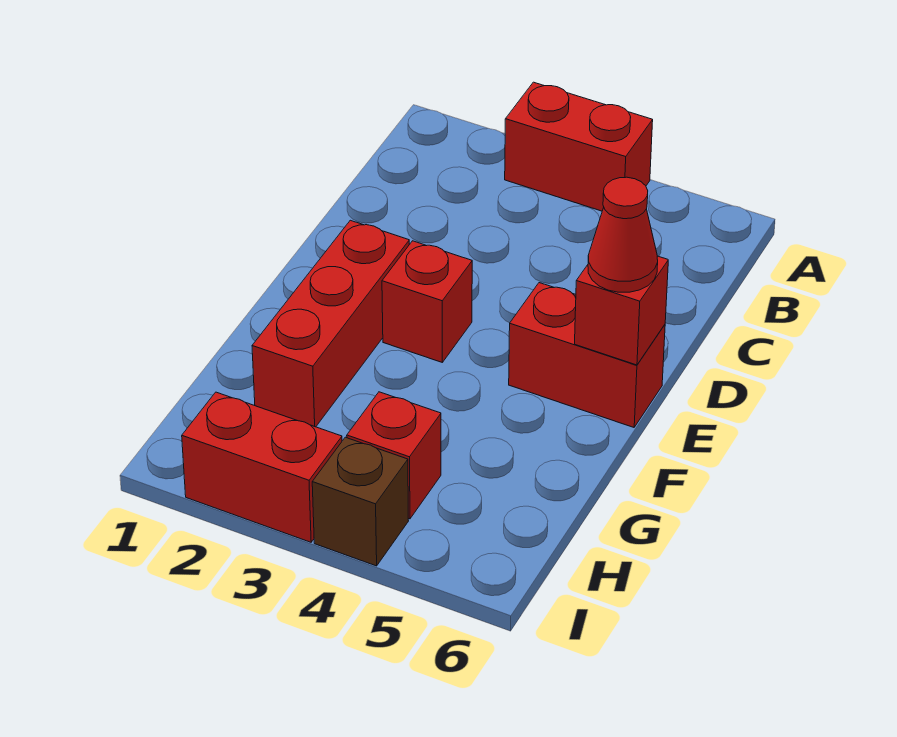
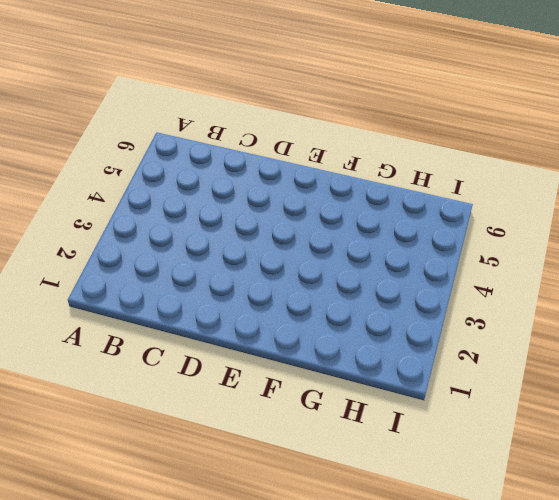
none -> red brick A3:A4 level 1
none -> red brick E2:G2 level 1

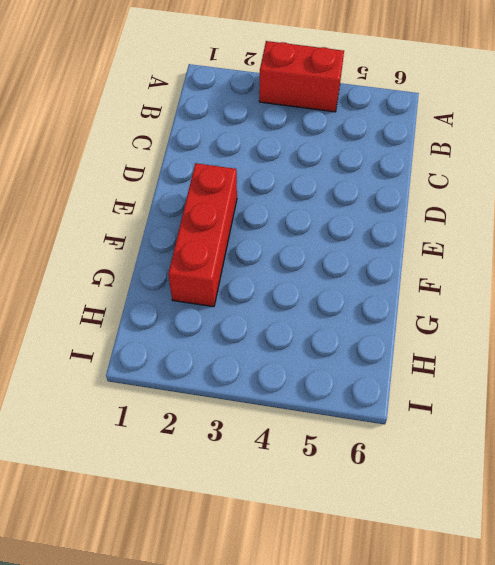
none -> red brick E3 level 1
none -> red brick E5:E6 level 1

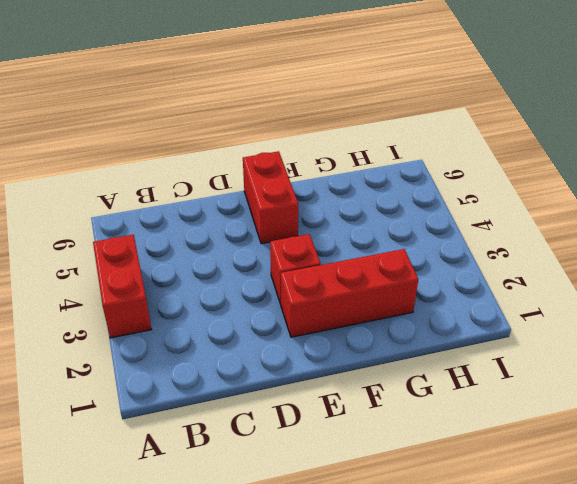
none -> red brick H4 level 1
none -> red brick I2:I3 level 1

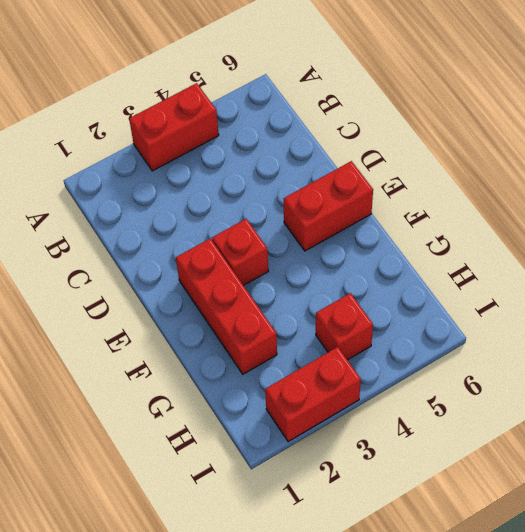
none -> brown brick I4 level 1
none -> red brick E6 level 2

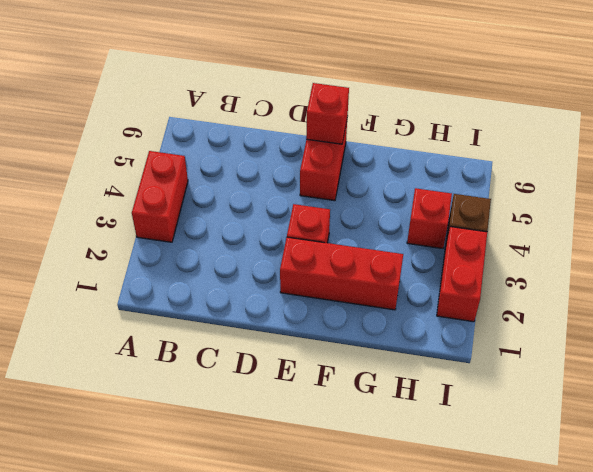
none -> red cone E6 level 3

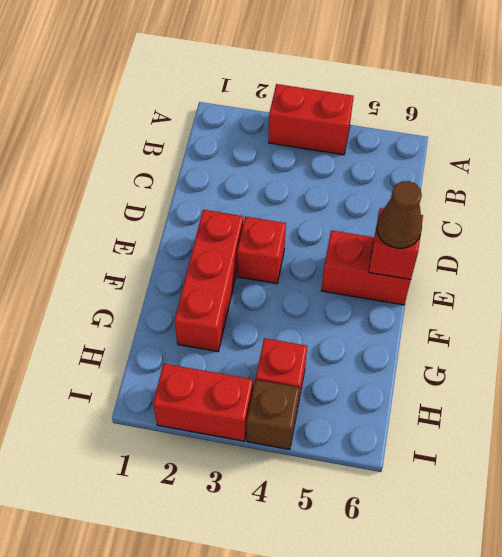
brown cone E6 level 3 -> red cone E6 level 3

